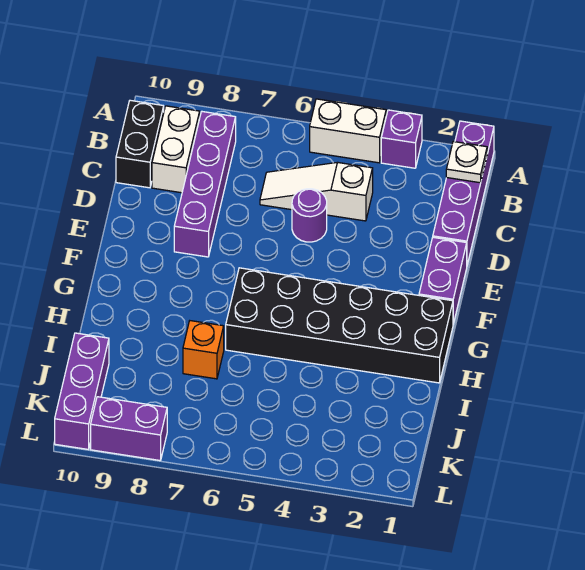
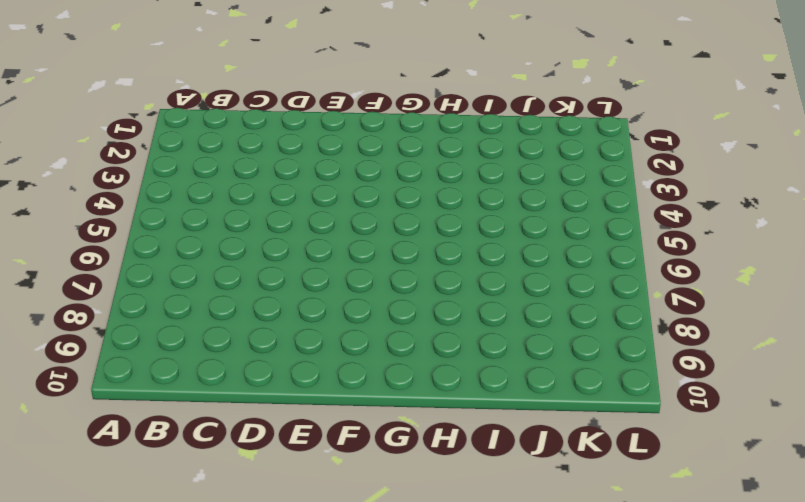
none -> purple brick A1:D1 level 1
none -> purple brick A3 level 1
none -> white brick A4:A5 level 1

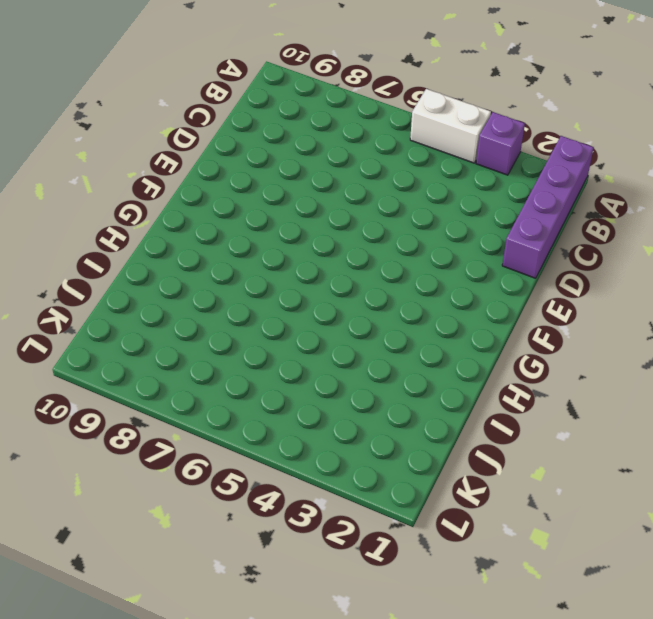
none -> purple brick B8:E8 level 1
none -> white brick B9:C9 level 1
none -> black brick B10:C10 level 1

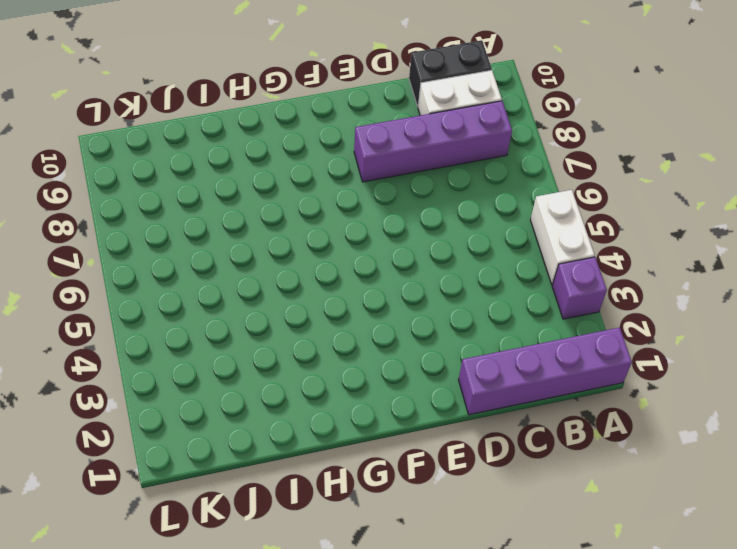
none -> white slope C4:C6 level 1 top 4
none -> purple round brick D5 level 1
none -> purple brick E1:F1 level 1

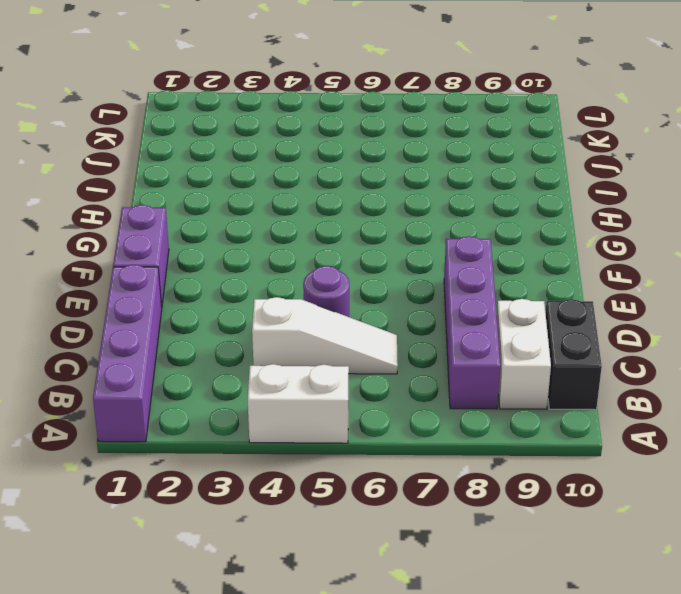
none -> purple brick A3 level 1
none -> black brick G1:H6 level 1
none -> orange brick I7 level 1

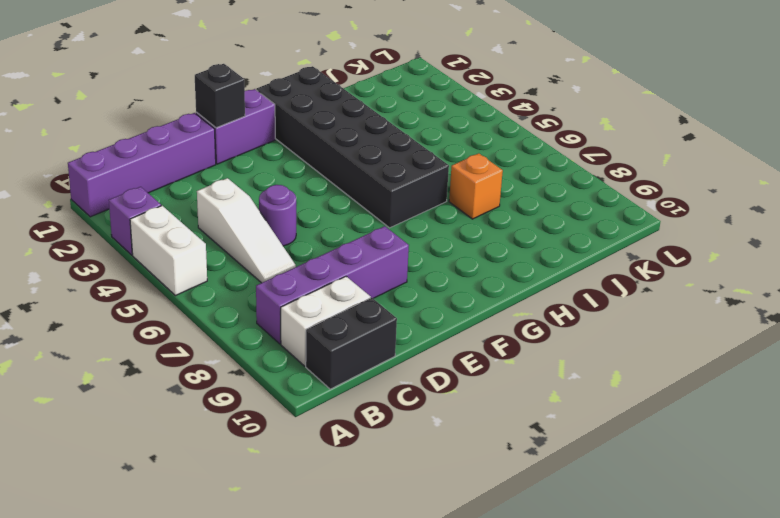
black brick E1 level 2 -> none
none -> purple brick J10:L10 level 1
none -> purple brick L8:L9 level 1
none -> white plate B1 level 2

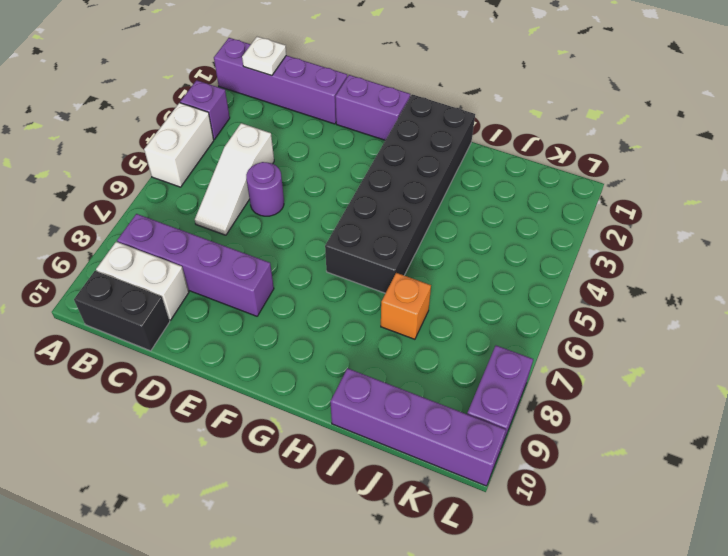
purple brick I10:L10 level 1 -> purple brick J10:L10 level 1

